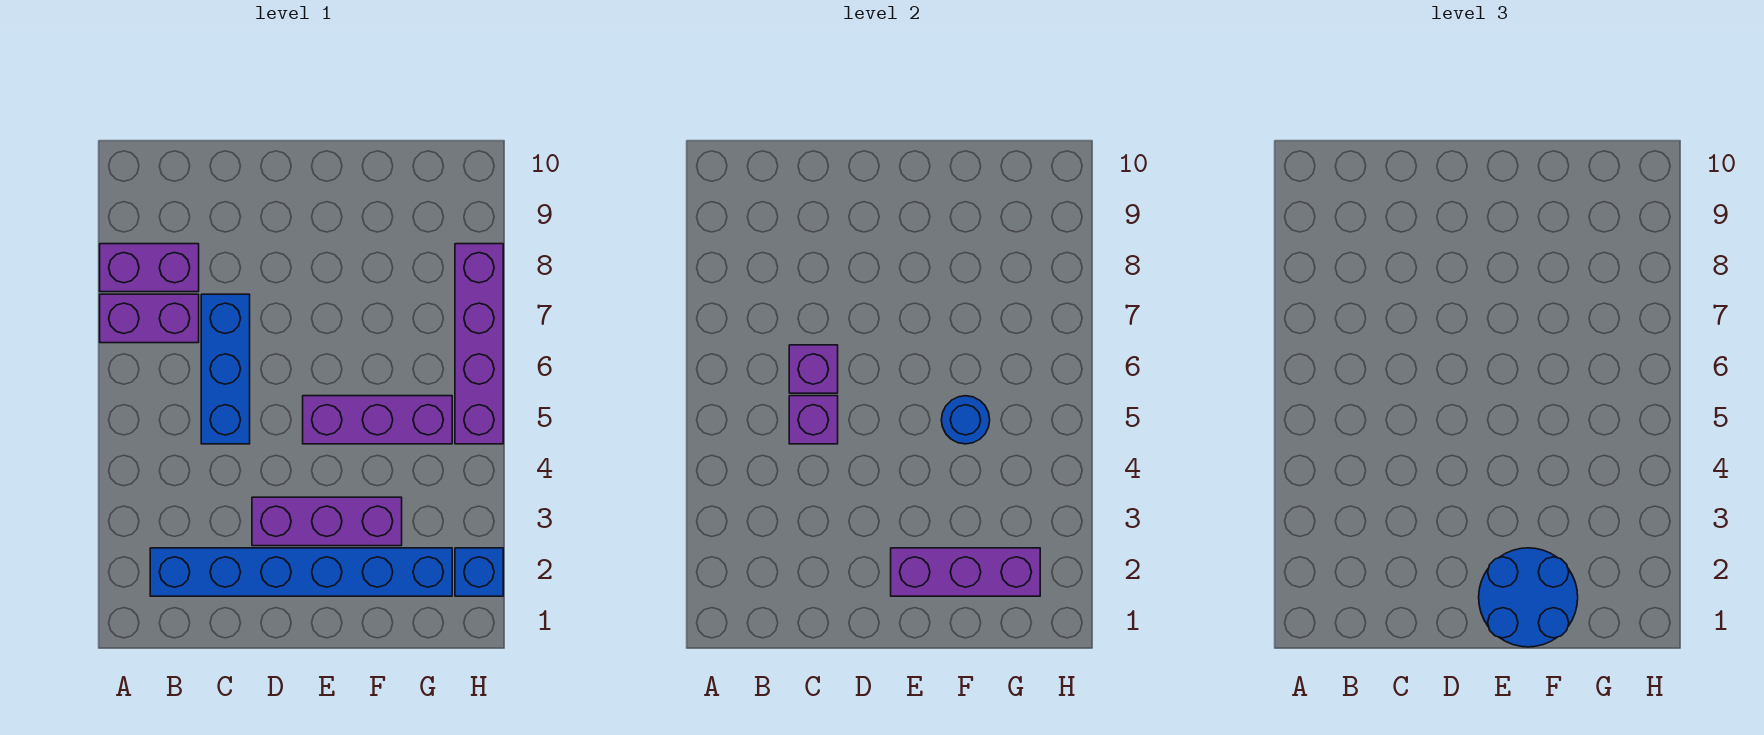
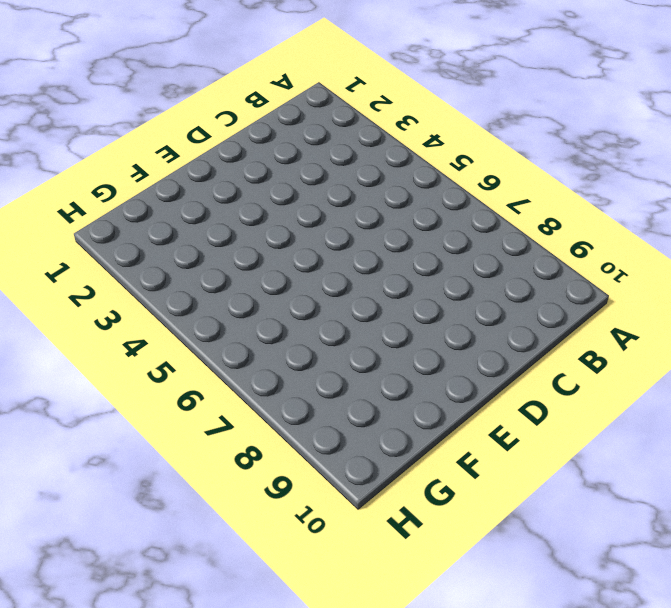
none -> purple brick A7:B7 level 1
none -> purple brick A8:B8 level 1
none -> blue brick B2:G2 level 1

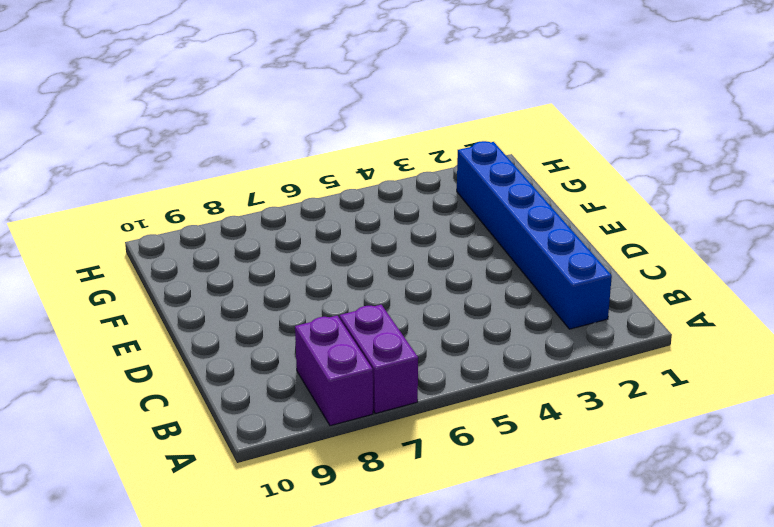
none -> blue brick C5:C7 level 1
none -> purple brick D3:F3 level 1
none -> purple brick E5:G5 level 1

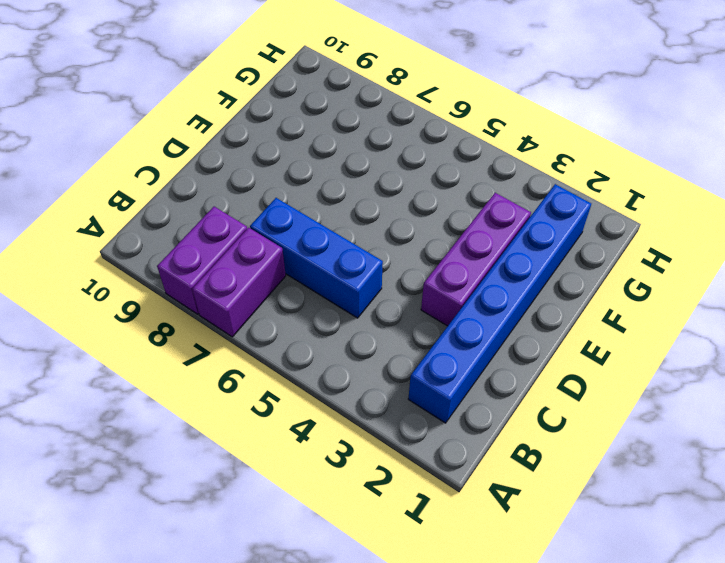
none -> purple brick E5:G5 level 1
none -> blue brick H2 level 1
none -> purple brick H5:H8 level 1

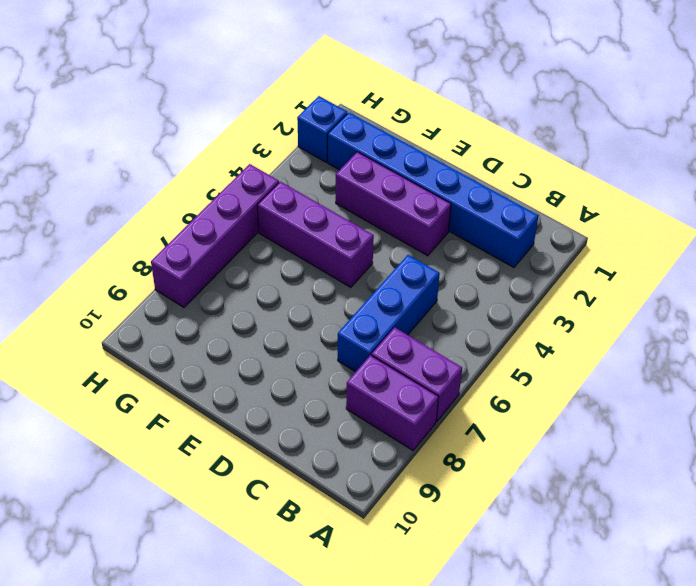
none -> purple brick C5 level 2
none -> purple brick C6 level 2
none -> purple brick E2:G2 level 2

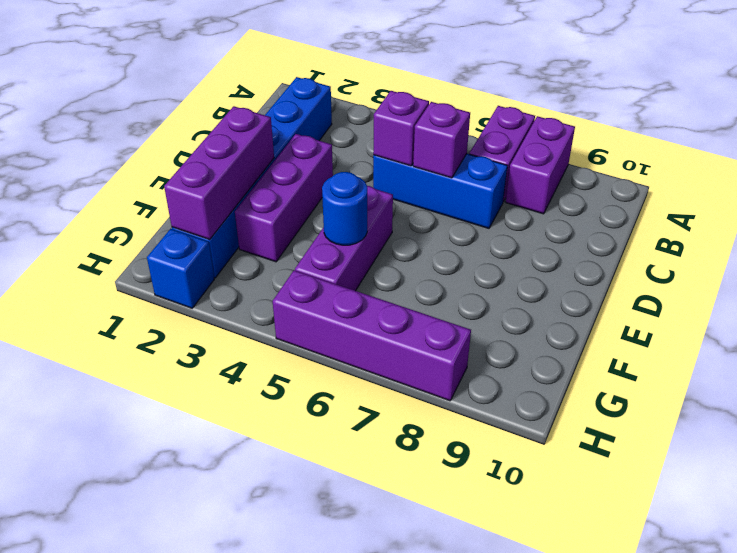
none -> blue round brick E1:F2 level 3

